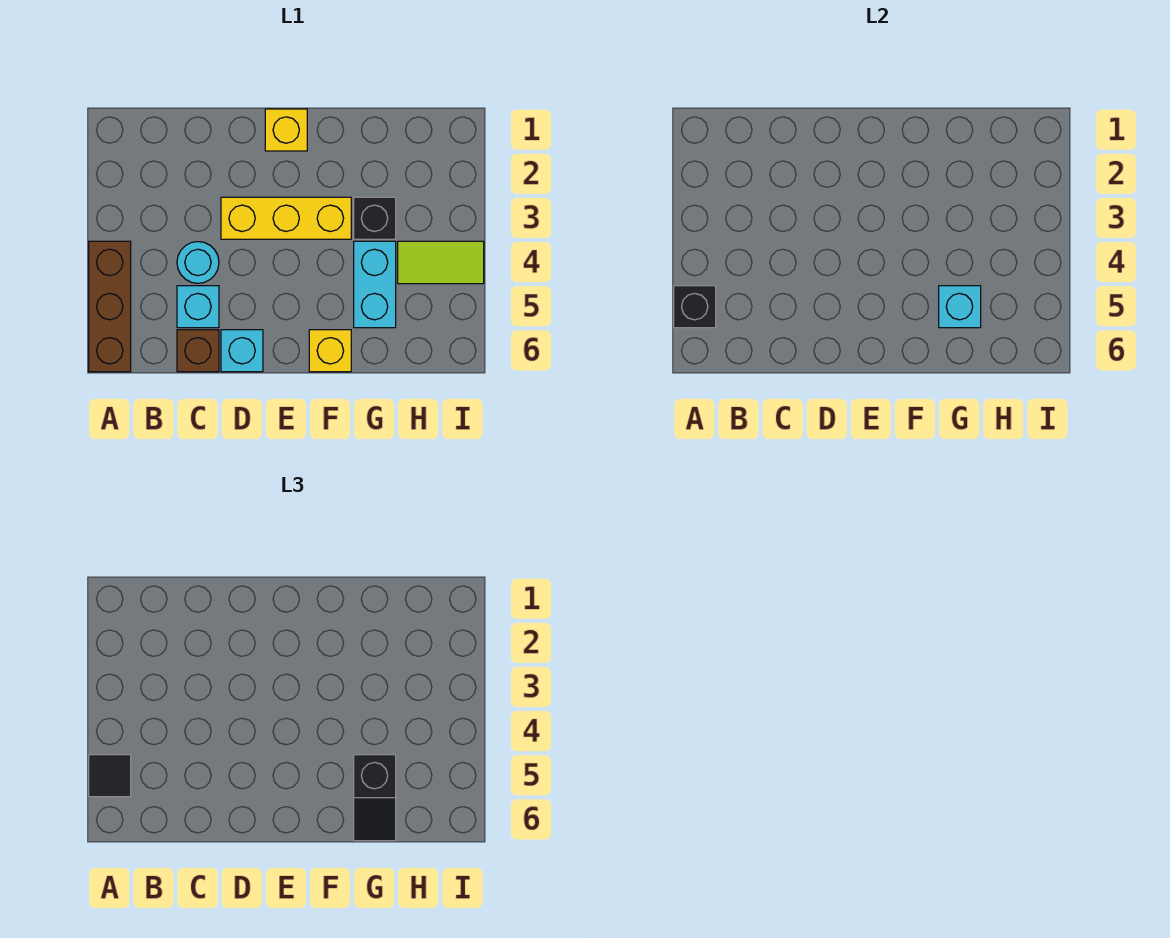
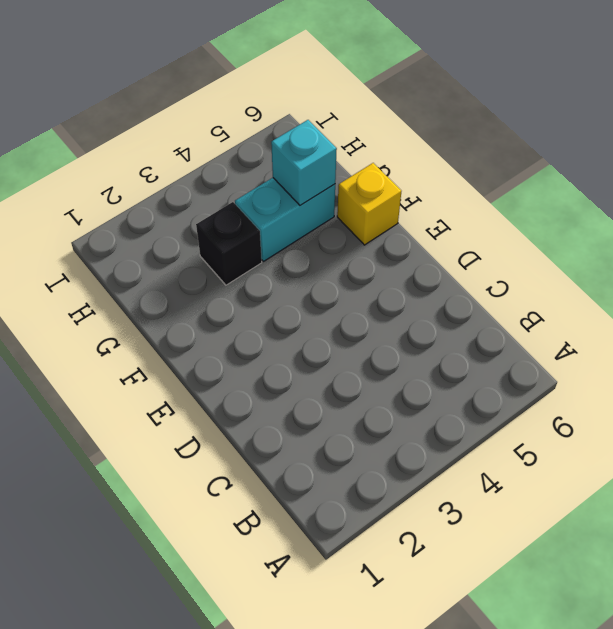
none -> brown brick A4:A6 level 1
none -> cyan round brick C4 level 1
none -> cyan brick C5 level 1

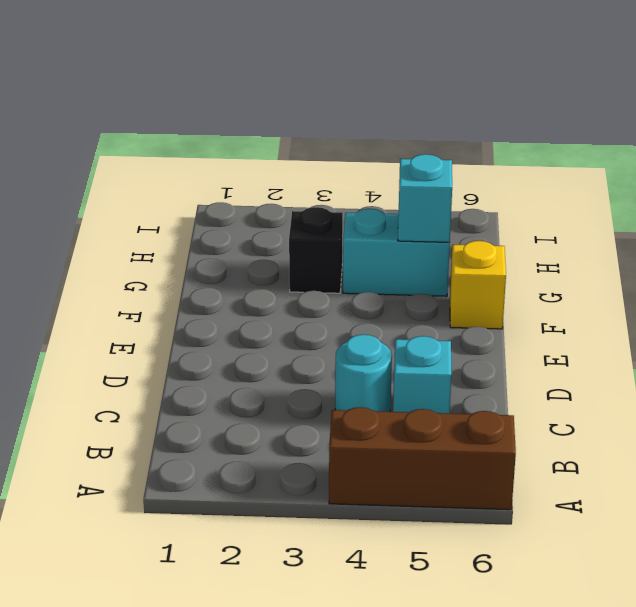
none -> brown brick C6 level 1
none -> yellow brick D3:F3 level 1
none -> cyan brick D6 level 1

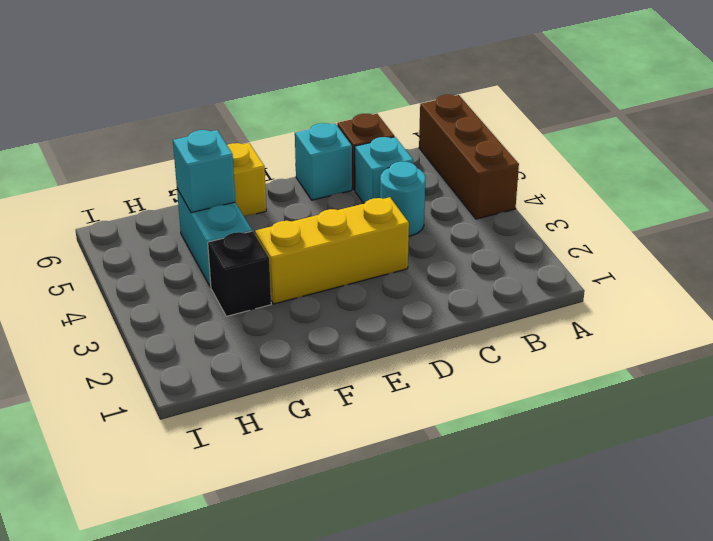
none -> yellow brick E1 level 1
none -> lime tile H4:I4 level 1
none -> black brick A5 level 2

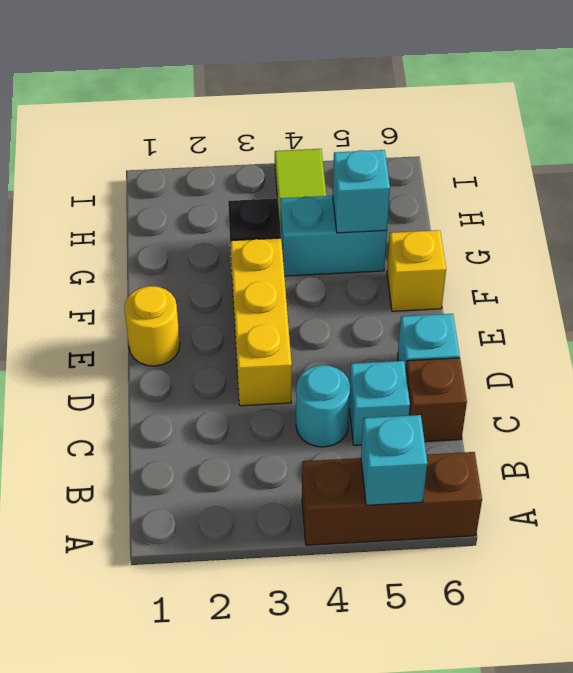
cyan brick A5 level 2 -> black brick A5 level 2
yellow round brick E1 level 1 -> yellow brick E1 level 1
none -> black tile A5 level 3
none -> black slope G5:G6 level 3 top 5

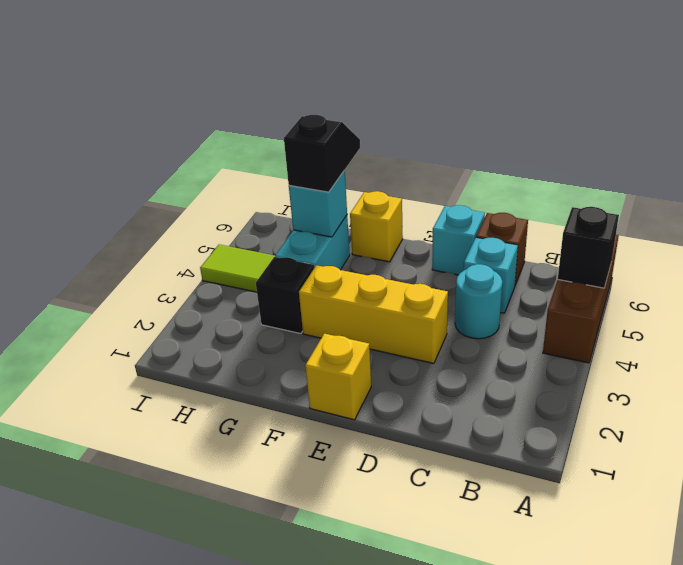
none -> black tile A5 level 3

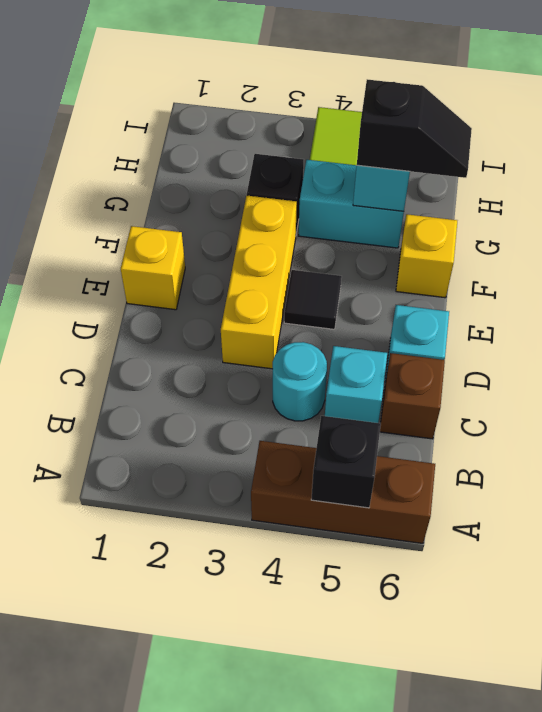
black tile E4 level 1 -> black tile A5 level 3

